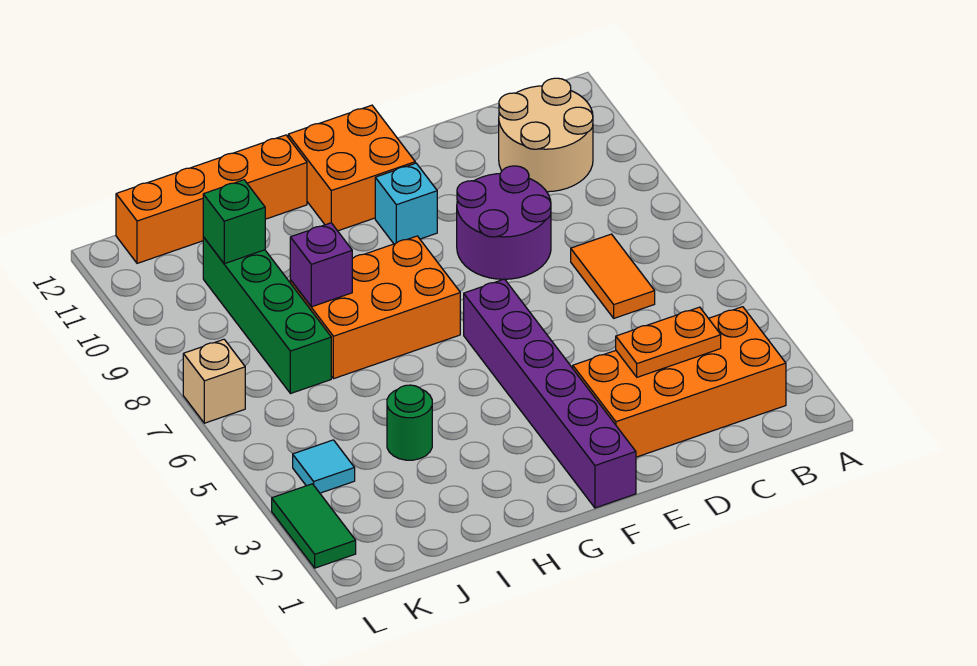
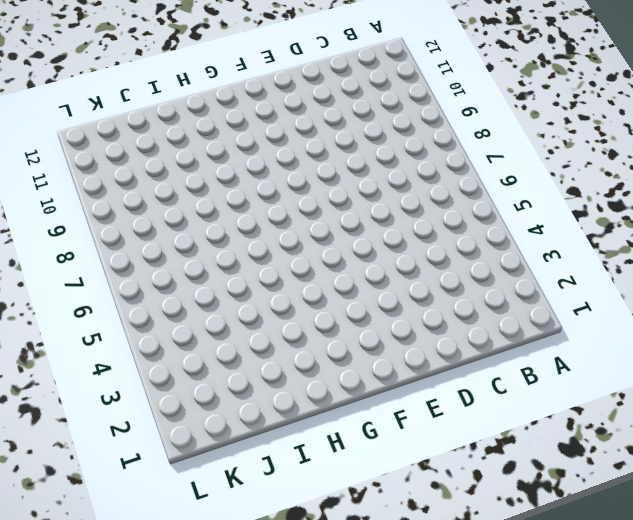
none -> orange brick B2:E3 level 1
none -> tan round brick B10:C11 level 1
none -> orange tile C6:C7 level 1

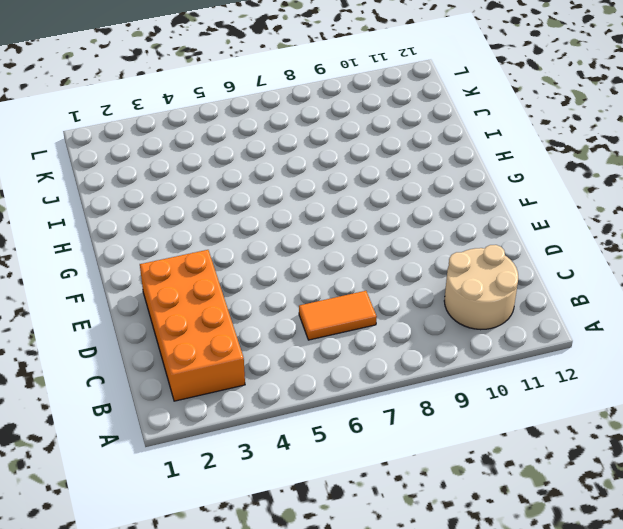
none -> purple round brick D8:E9 level 1
none -> purple brick F1:F6 level 1
none -> cyan brick F10 level 1

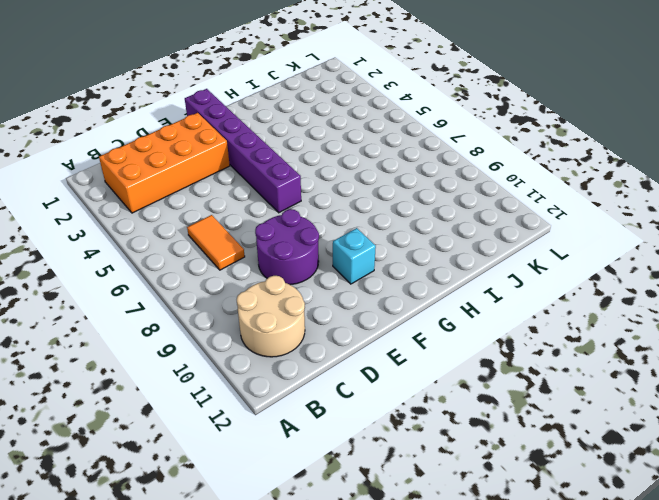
none -> orange brick F11:G12 level 1
none -> orange brick G7:I8 level 1
none -> orange brick H12:K12 level 1

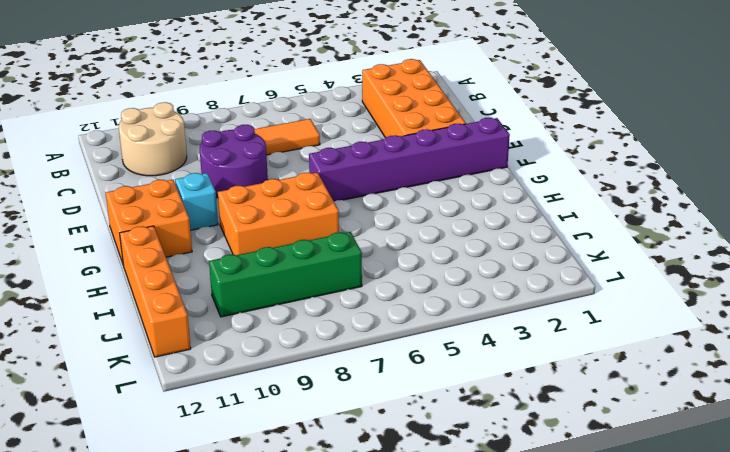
orange brick G7:H9 level 1 -> orange brick G7:I8 level 1
none -> green round brick I4 level 1
none -> cyan tile K4 level 1
none -> green tile L2:L3 level 1

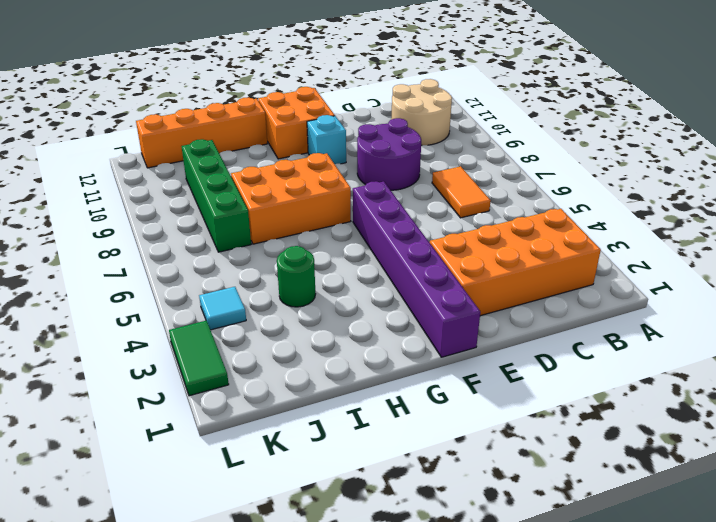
none -> tan brick L7 level 1
none -> orange plate C3:D3 level 2
none -> purple brick I8 level 2

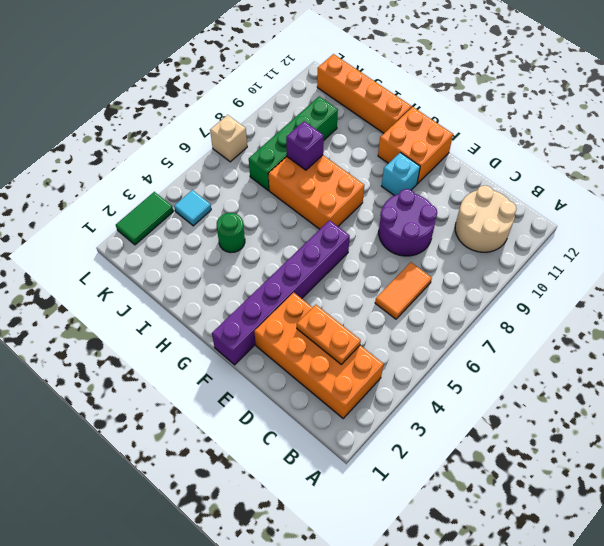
none -> green brick J10 level 2

